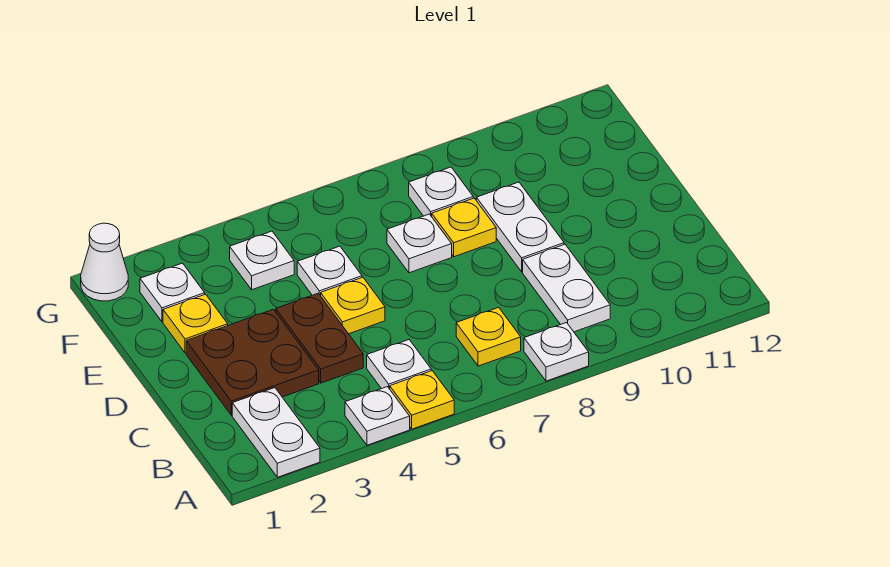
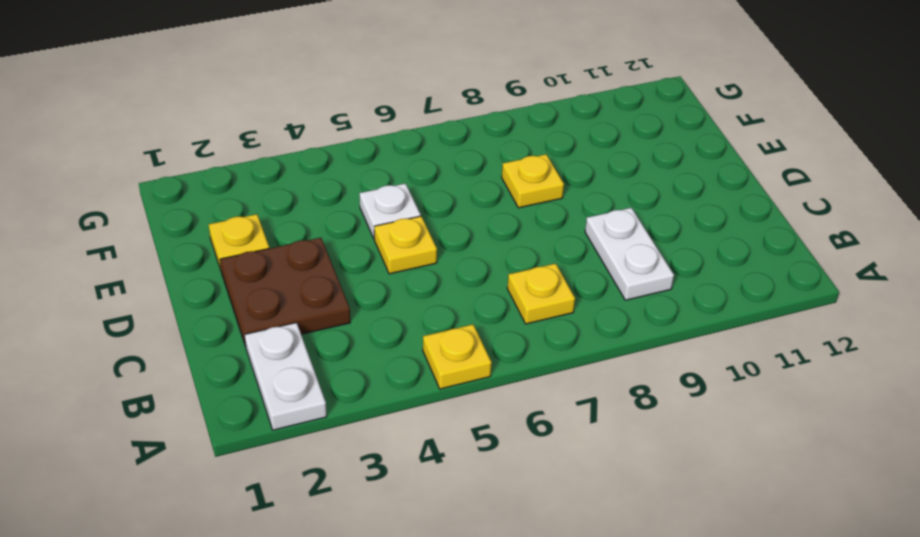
none -> white plate A4 level 1
none -> white plate A8 level 1
none -> white plate B5 level 1

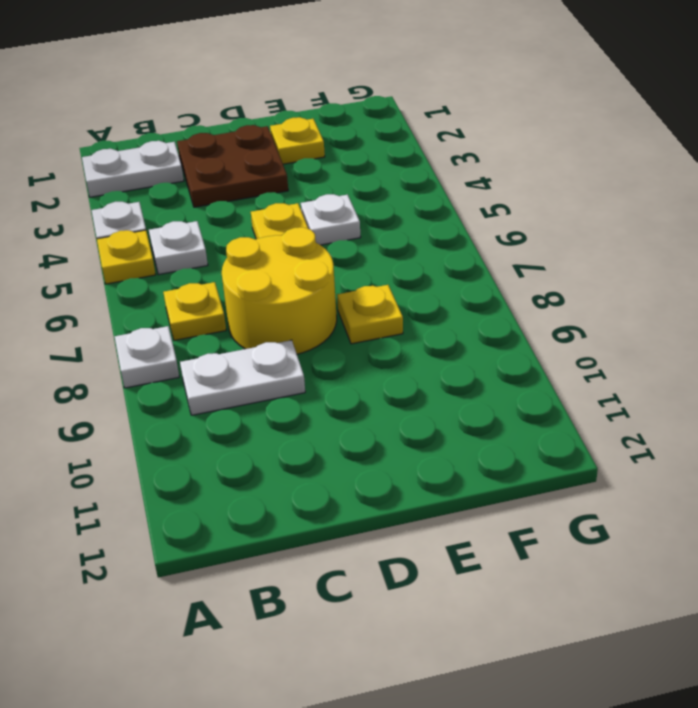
yellow round brick C7:D8 level 1 -> none
none -> brown plate C4:D4 level 1
none -> white plate D9:E9 level 1
none -> white plate E7 level 1

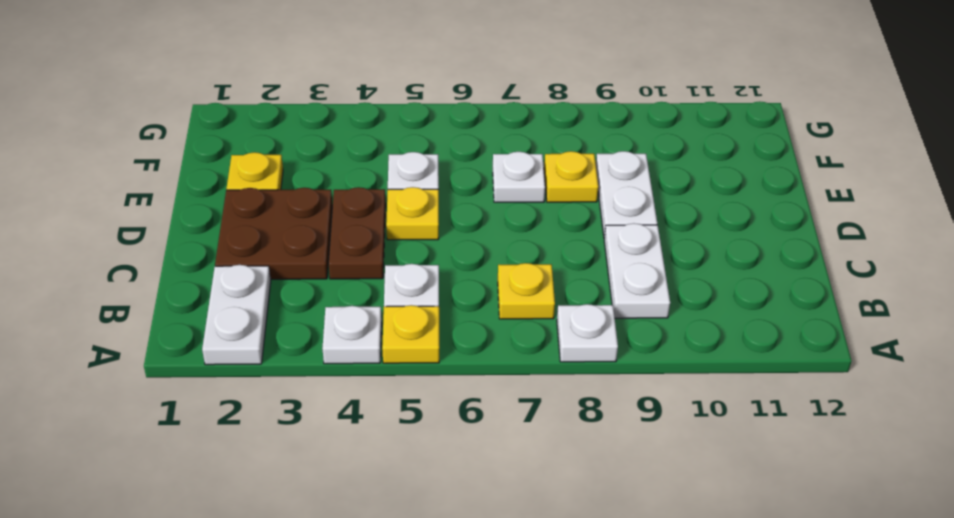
none -> white plate F2 level 1
none -> white plate F4 level 1
none -> white plate F8 level 1

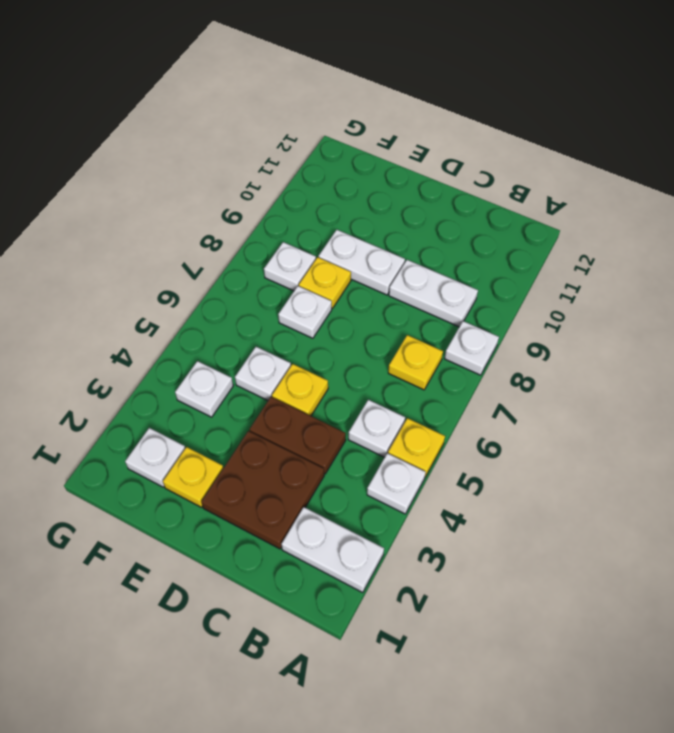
none -> white cone G1 level 1

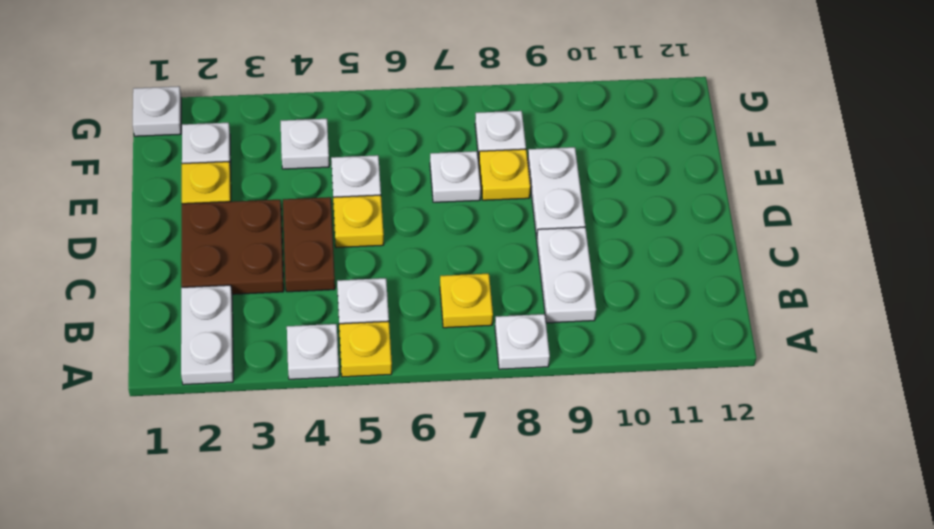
white plate G1 level 1 -> white cone G1 level 1

